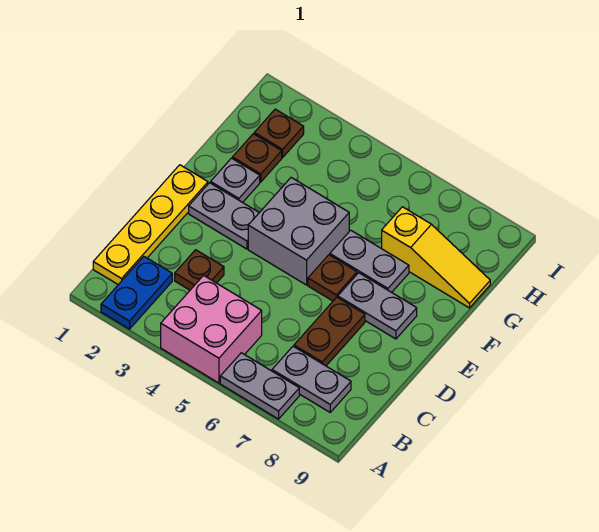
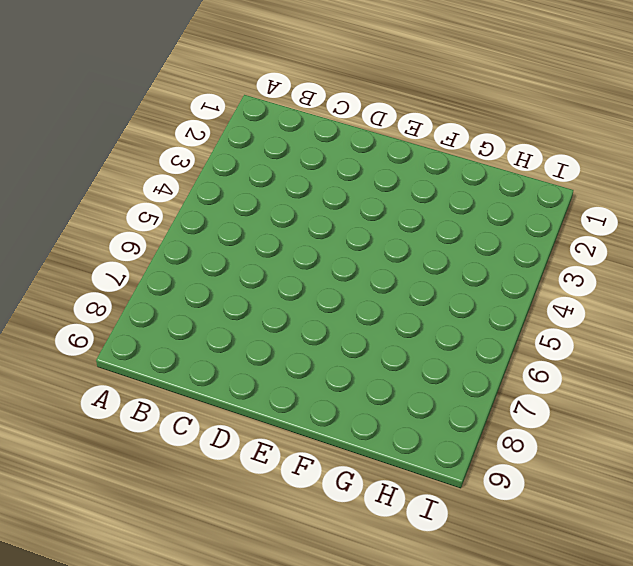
none -> blue plate A2:B2 level 1
none -> pink brick A4:B5 level 1
none -> grey plate A6:A7 level 1

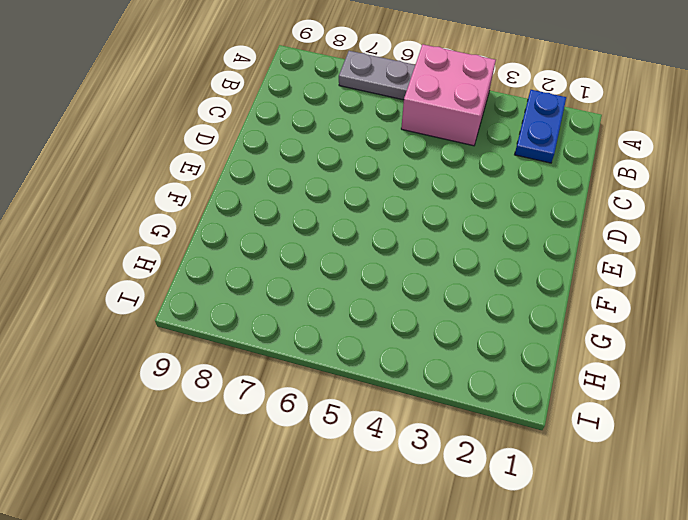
none -> yellow plate B1:E1 level 1
none -> grey plate B7:B8 level 1
none -> brown plate C3 level 1

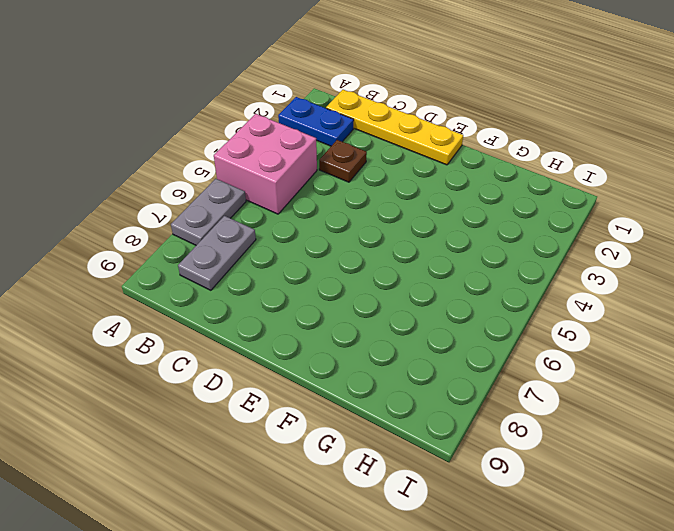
none -> brown plate C7:D7 level 1
none -> grey plate E2:E3 level 1
none -> grey brick E4:F5 level 1

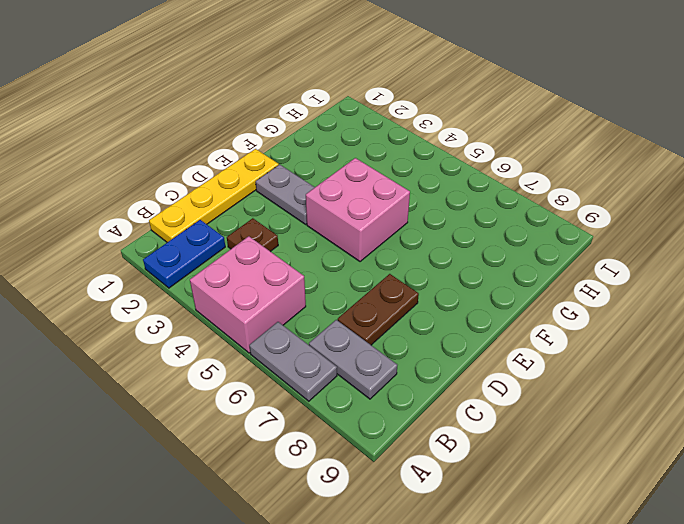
pink brick E4:F5 level 1 -> grey brick E4:F5 level 1
none -> brown plate E6 level 1
none -> grey plate E7:E8 level 1
none -> grey plate F2 level 1

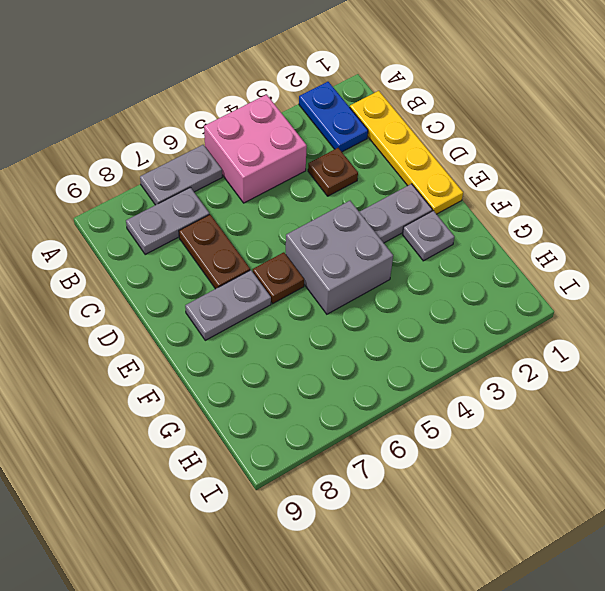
none -> grey plate F6:F7 level 1
none -> brown plate G2 level 1
none -> yellow slope G7:G9 level 1 top 7

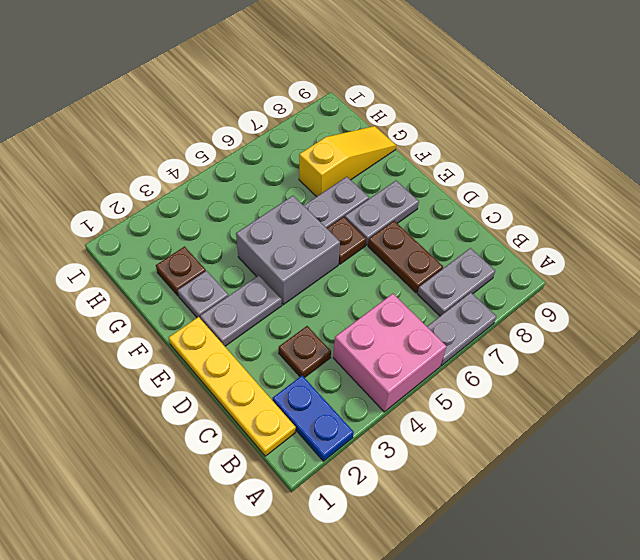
none -> brown plate H2 level 1

